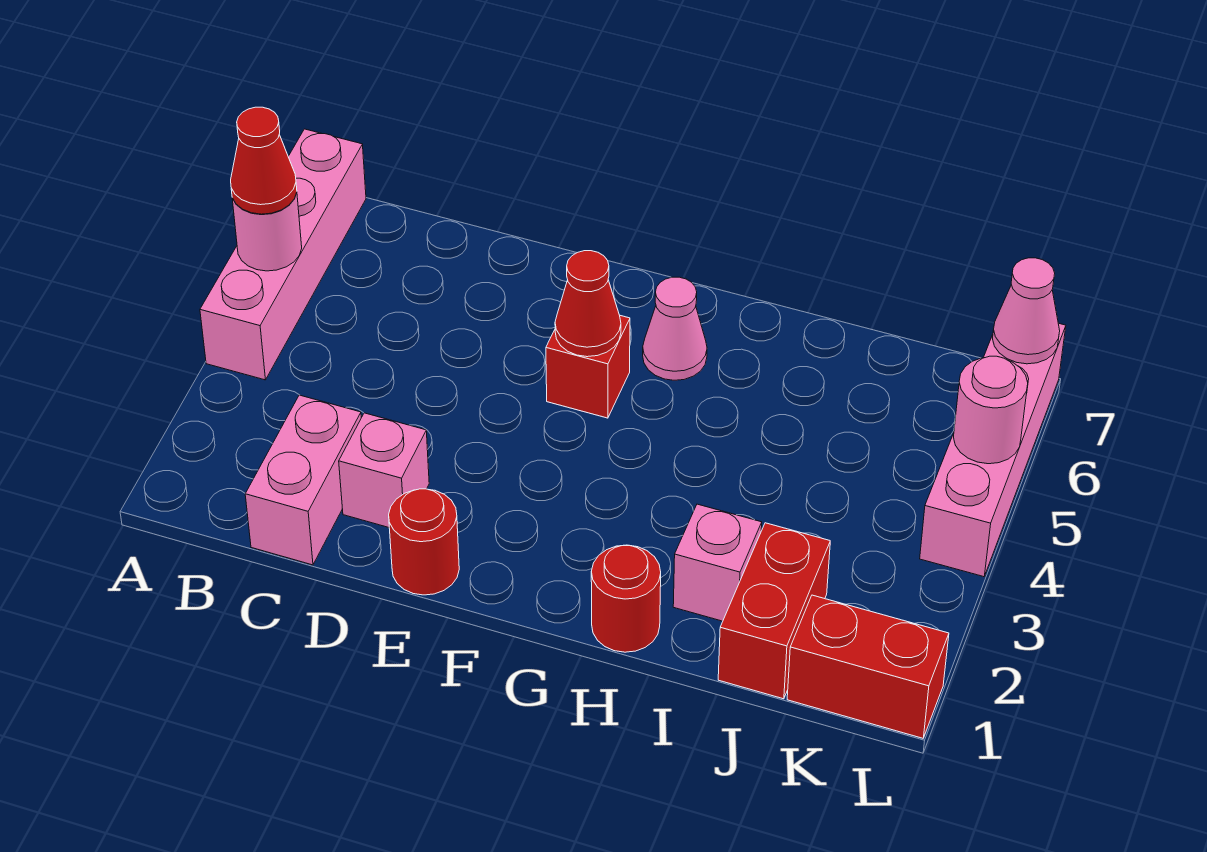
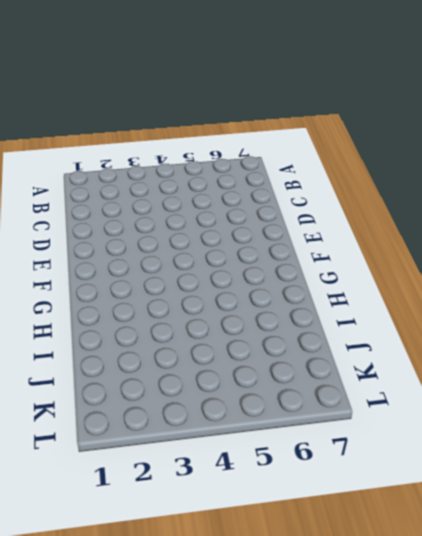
none -> pink brick A4:A7 level 1
none -> pink brick C1:C2 level 1
none -> pink brick D2 level 1

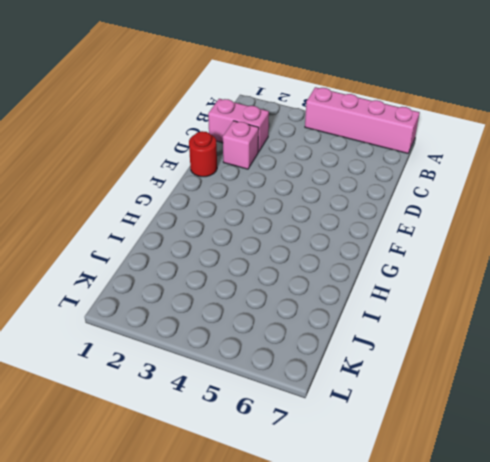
none -> red brick F5 level 1
none -> pink cone G6 level 1
none -> red round brick H1 level 1

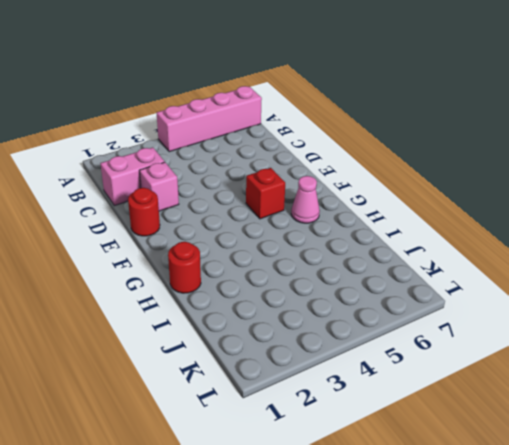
none -> pink brick I2 level 1
none -> red brick J1:J2 level 1
none -> red brick K1:L1 level 1

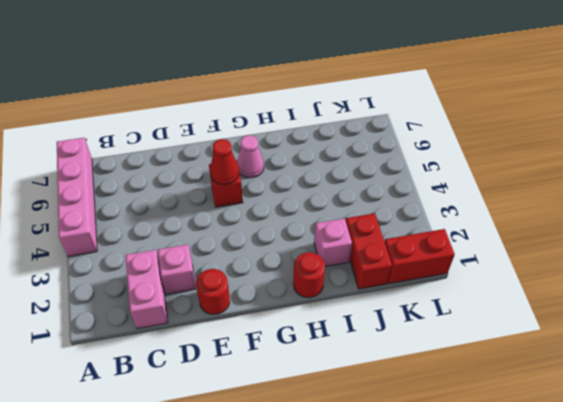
none -> pink brick L4:L7 level 1
none -> pink round brick A5 level 2
none -> pink round brick L5 level 2

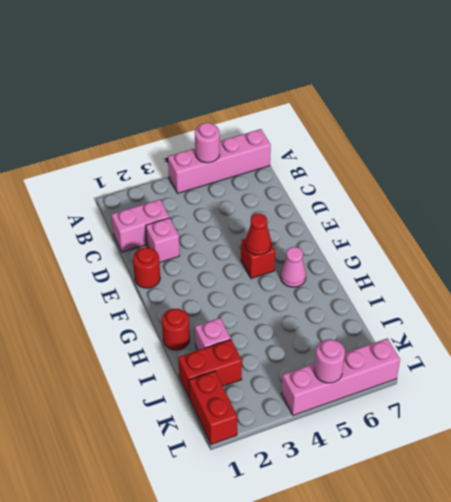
none -> pink cone L7 level 2
none -> red cone A5 level 3

